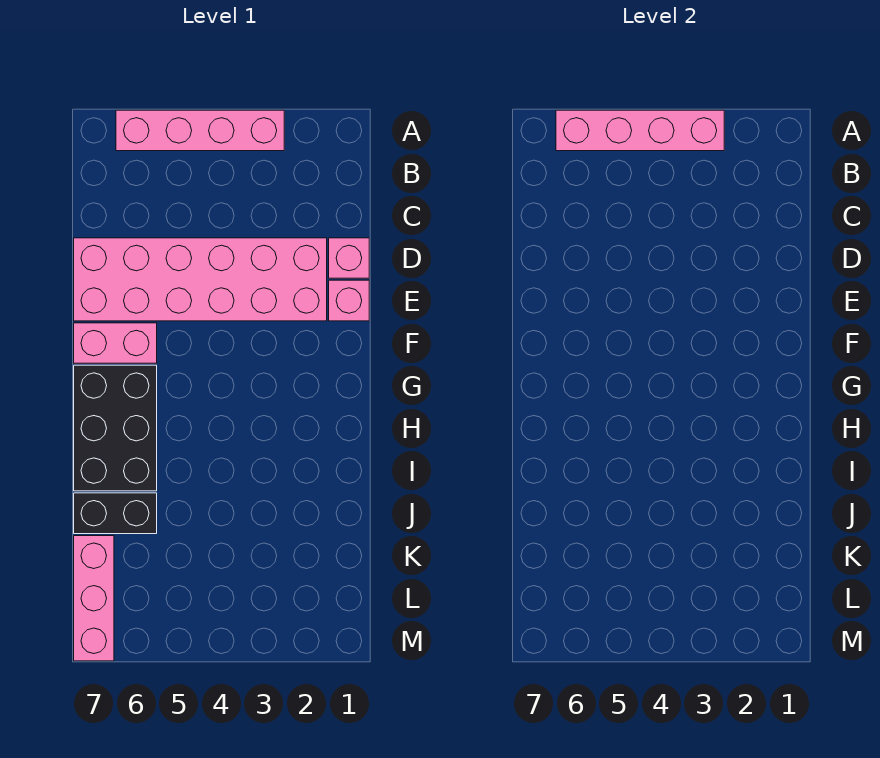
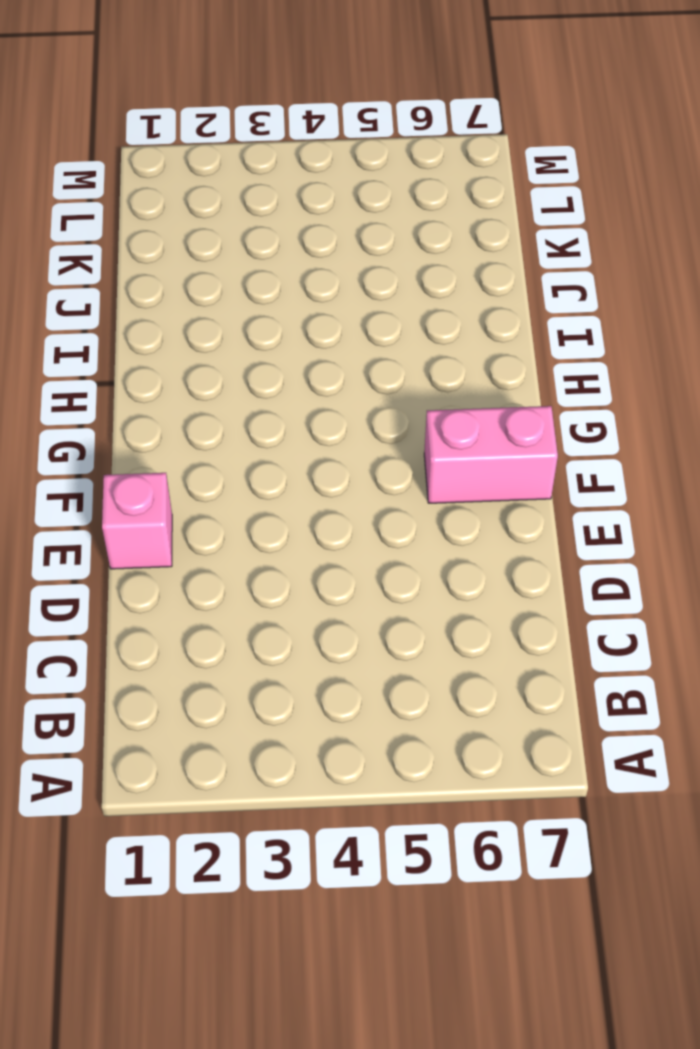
none -> pink brick A3:A6 level 1
none -> pink brick D1 level 1

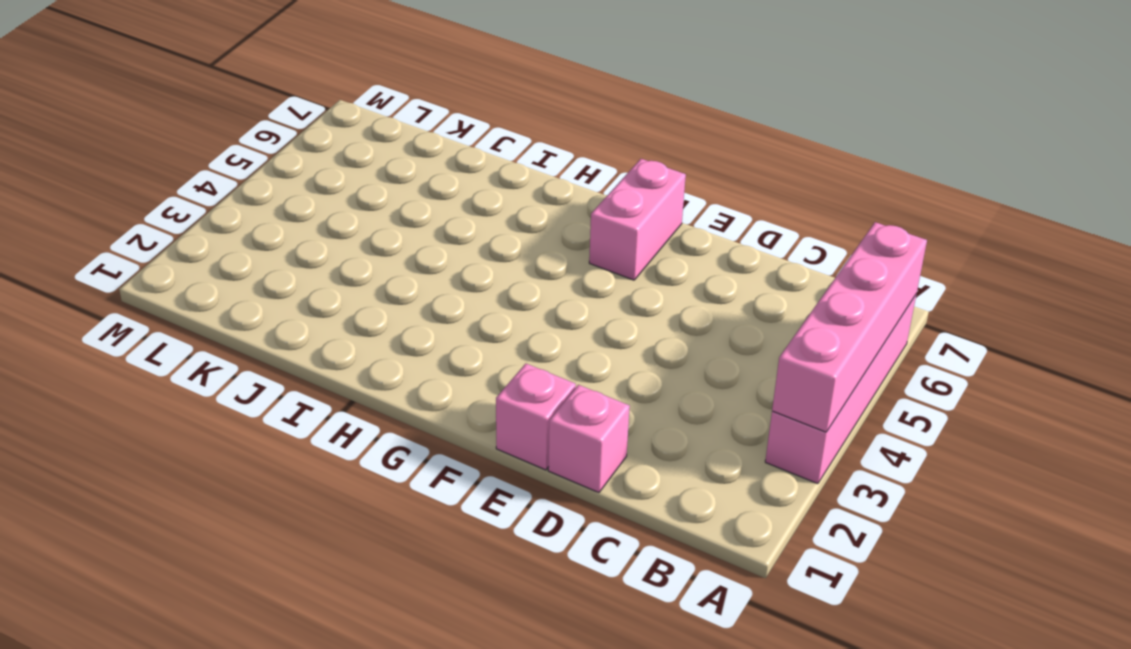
none -> pink brick D2:E7 level 1
none -> black brick G6:I7 level 1

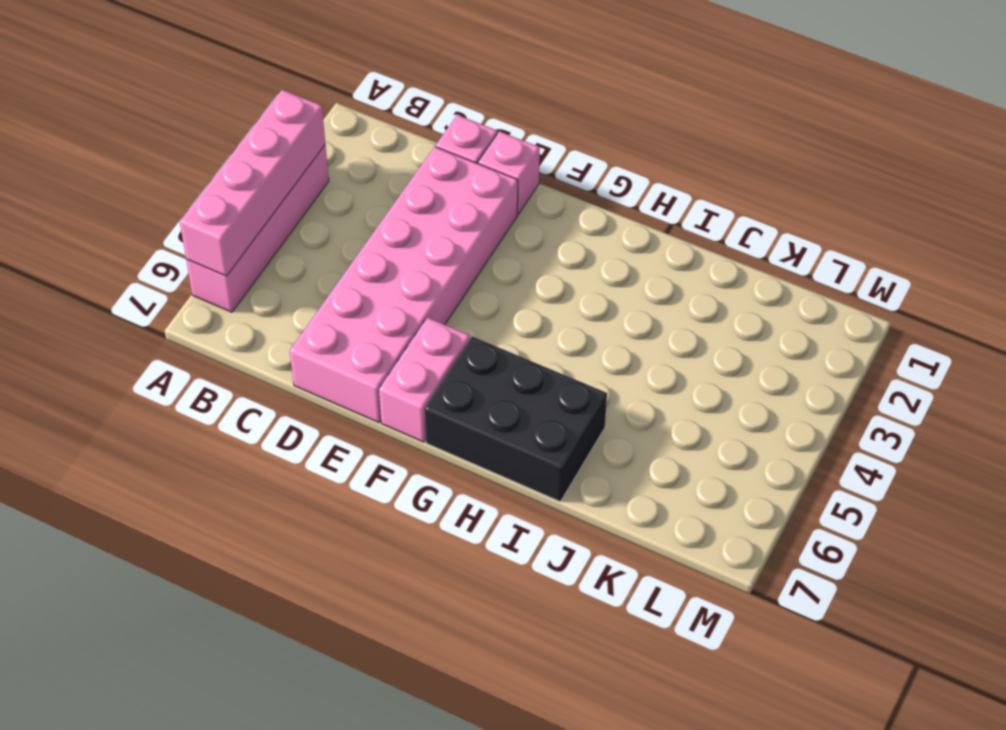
none -> black brick J6:J7 level 1
none -> pink brick K7:M7 level 1

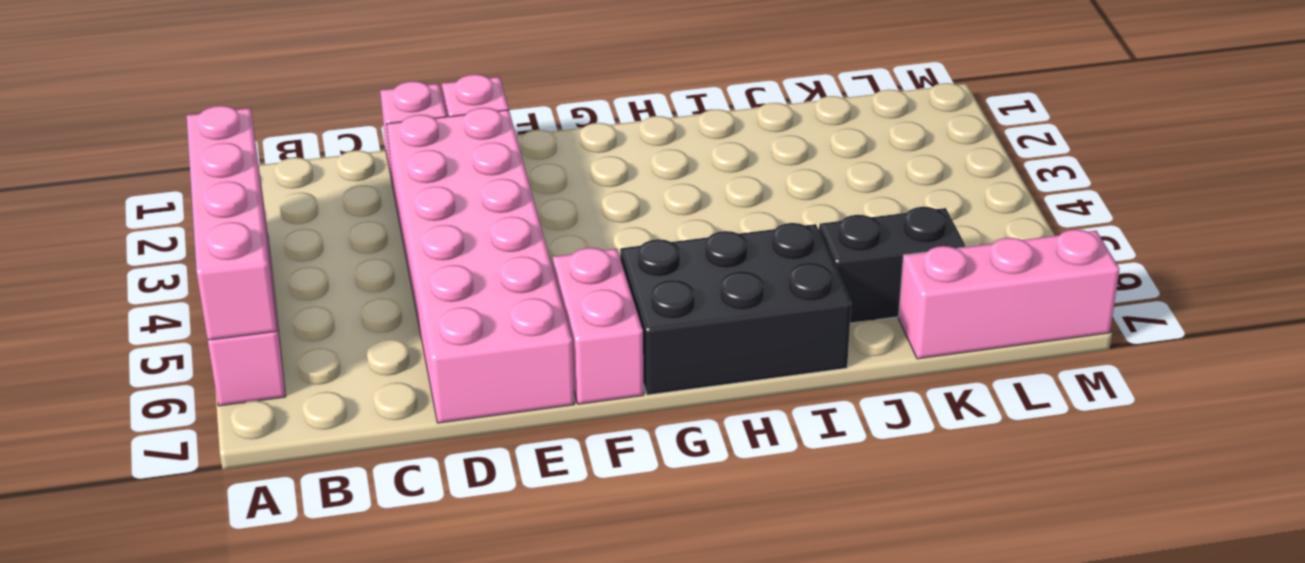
black brick J6:K6 level 1 -> black brick J6:J7 level 1

